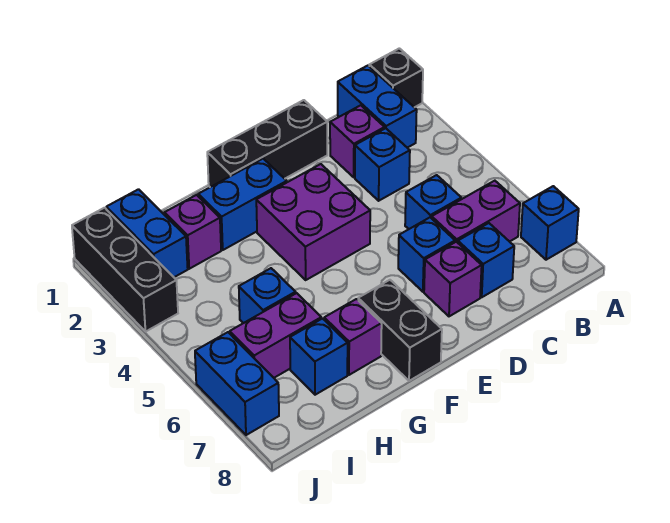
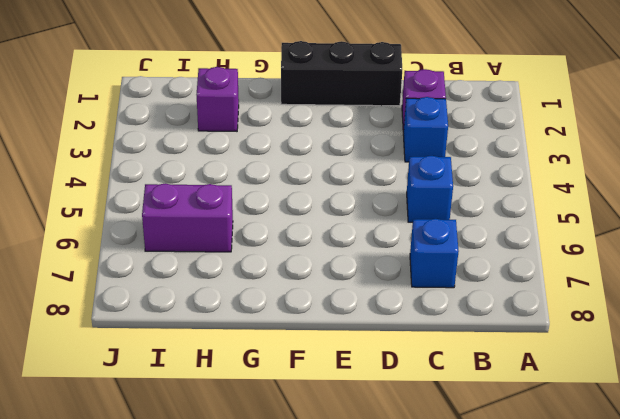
none -> black brick A1 level 1
none -> blue brick A7 level 1
none -> blue brick B1:B2 level 1

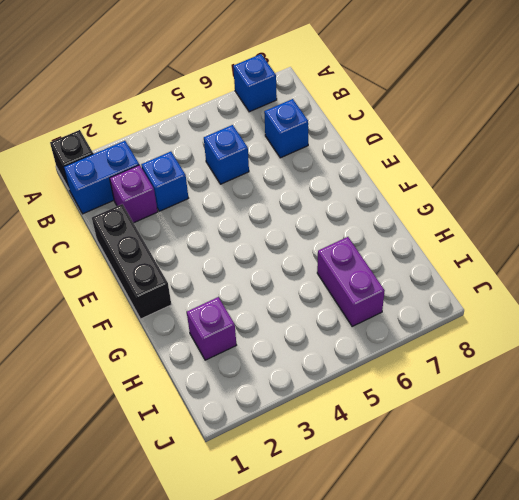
none -> purple brick B6:C6 level 1
none -> blue brick D6 level 1
none -> purple brick D7 level 1

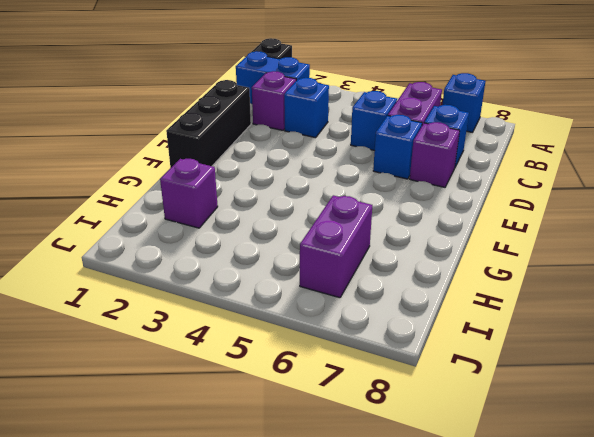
none -> purple brick E3:F4 level 1
none -> blue brick F2:G2 level 1
none -> black brick F7:F8 level 1

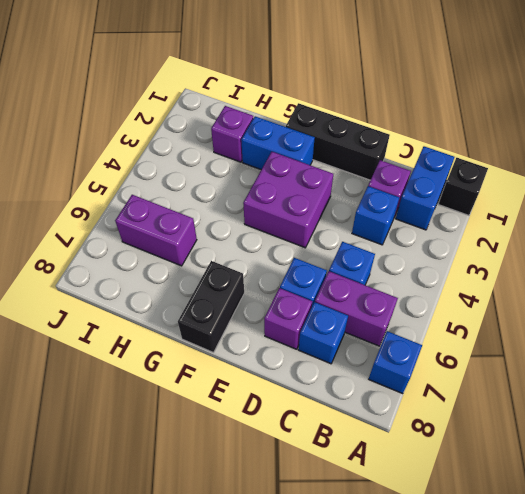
none -> purple brick G7 level 1
none -> blue brick H5 level 1
none -> blue brick H7 level 1

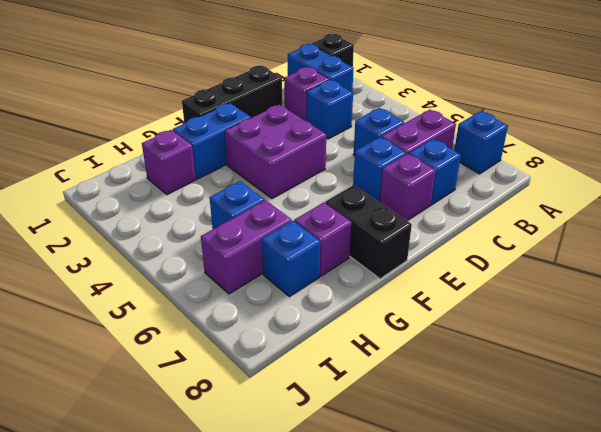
none -> blue brick I1:I2 level 1
none -> black brick J1:J3 level 1
none -> blue brick J6:J7 level 1

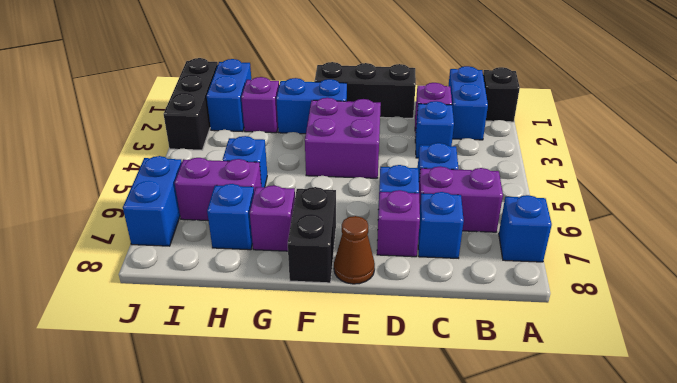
brown cone E8 level 1 -> none

